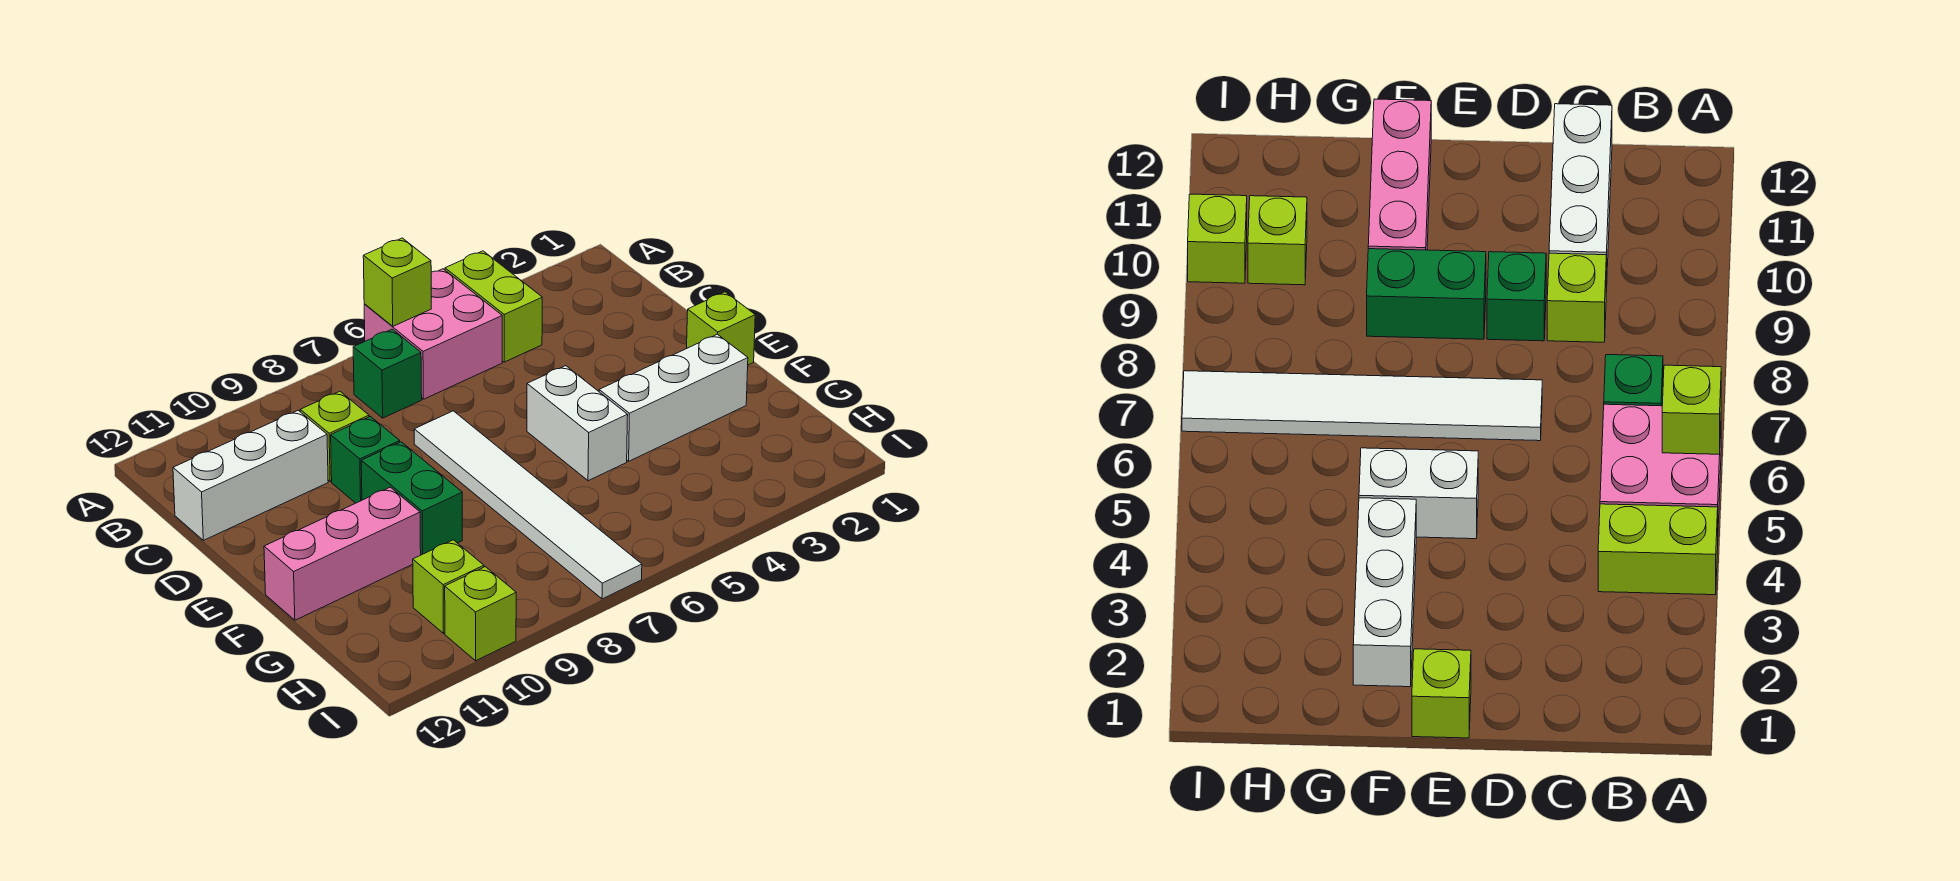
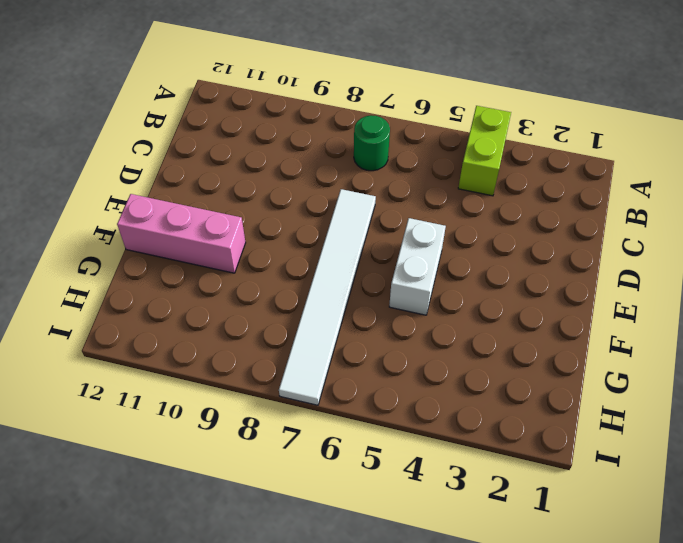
green round brick B7 level 1 -> green brick B7 level 1
none -> pink brick A5:B6 level 1
none -> lime brick C9 level 1
none -> white brick C10:C12 level 1

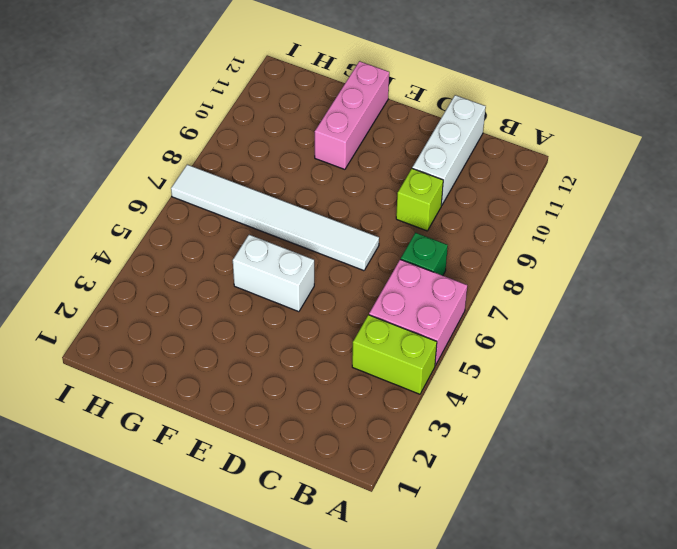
none -> green brick D9 level 1
none -> lime brick E1 level 1
none -> green brick E9:F9 level 1

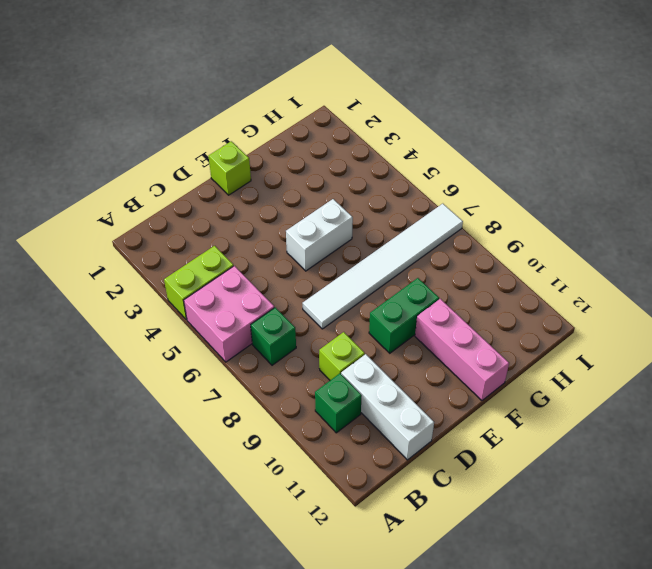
green brick B10 level 1 -> green brick D9 level 1
none -> white brick F2:F4 level 1
none -> lime brick H10 level 1
none -> lime brick I10 level 1

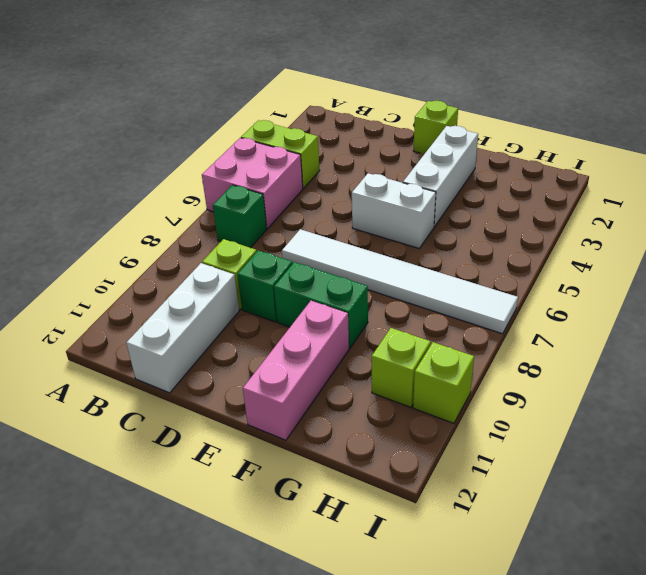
none -> lime brick A6 level 2

